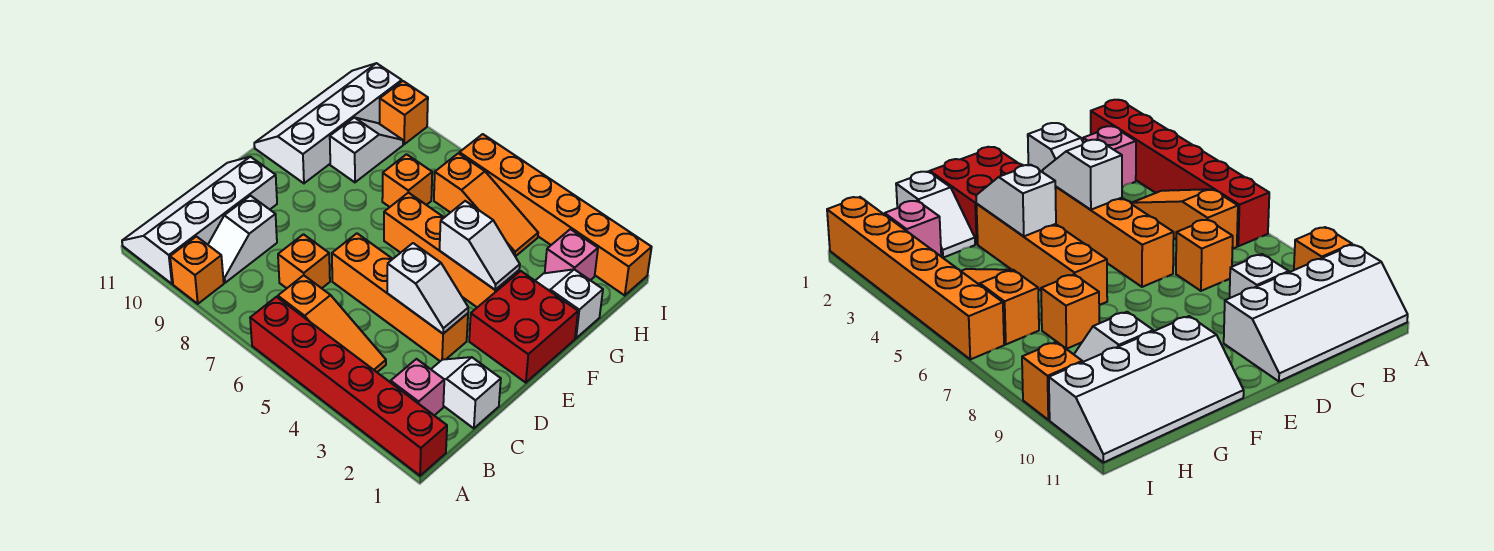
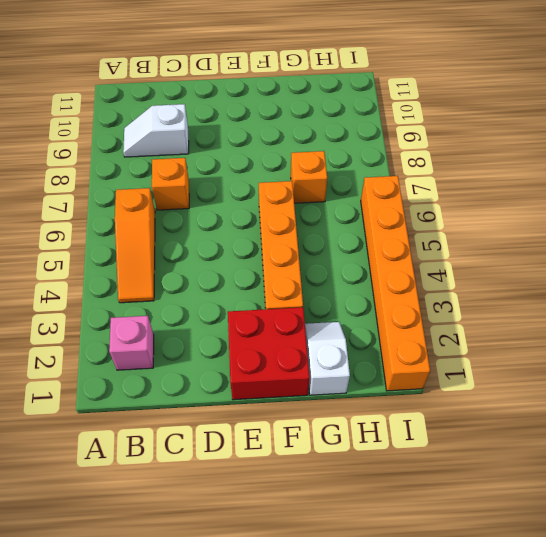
none -> red brick A1:A6 level 1
none -> orange brick A9 level 1
none -> white slope A10:D11 level 1 top 10

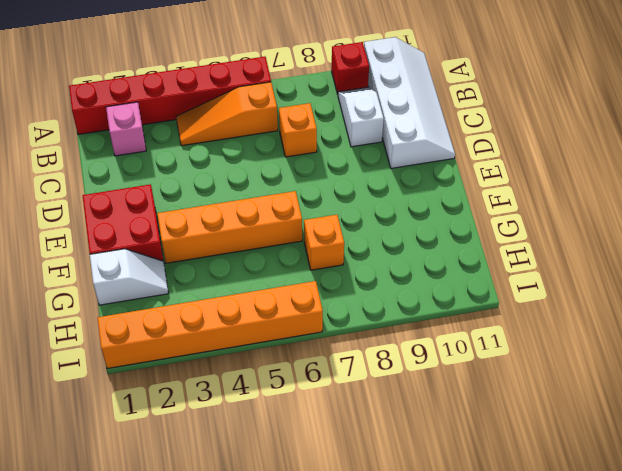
red brick A9 level 1 -> orange brick A9 level 1
none -> white slope C1:C2 level 1 top 1
none -> orange brick D3:D6 level 1
none -> white slope F10:I11 level 1 top 10

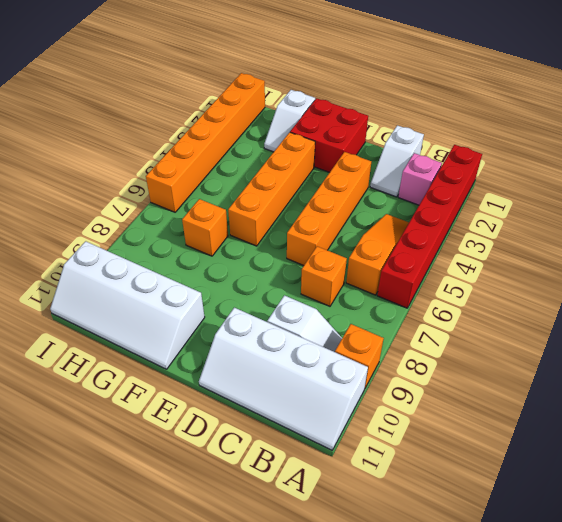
none -> white slope G9:H9 level 1 top G
none -> pink brick H2 level 1
none -> orange slope H4:H6 level 1 top 6

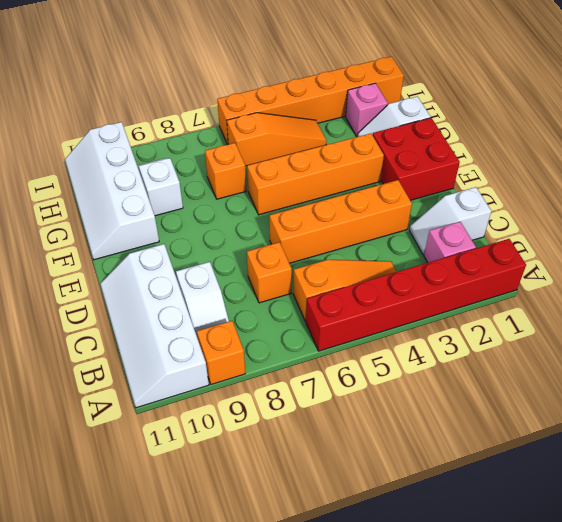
none -> orange brick I9 level 1
none -> white slope D3:D4 level 2 top 4
none -> white slope F3:F4 level 2 top 4

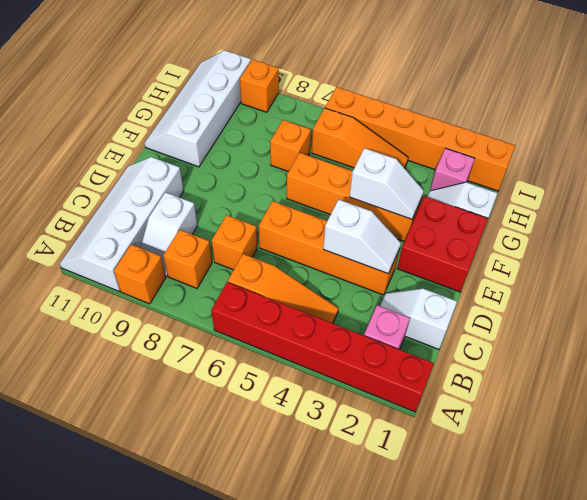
orange brick B8 level 1 -> none
none -> white slope G9:H9 level 1 top G

